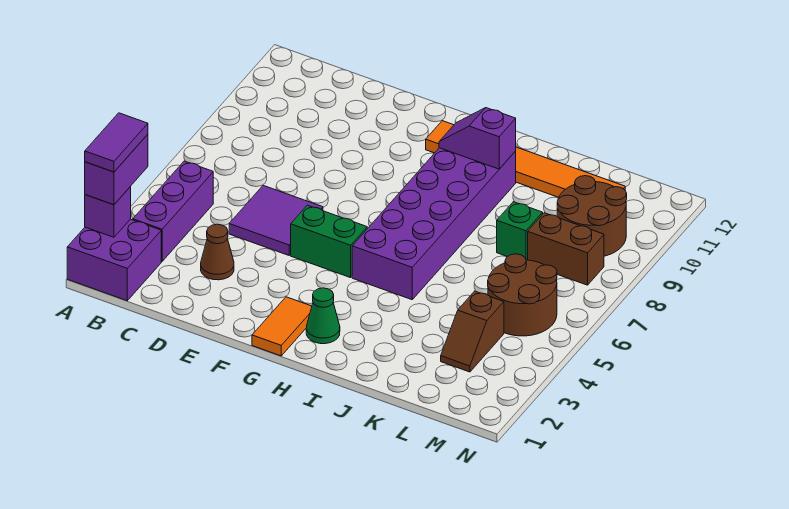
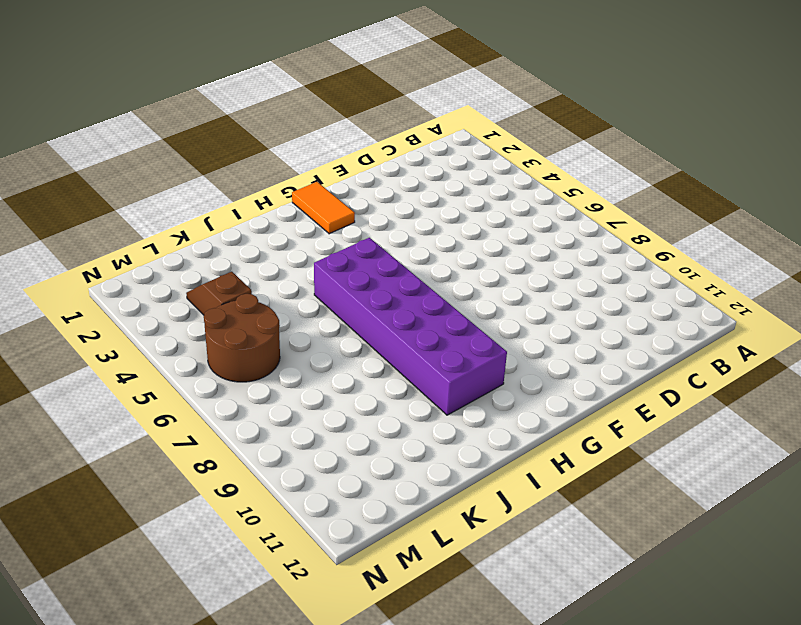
none -> purple brick A1:B2 level 1
none -> purple brick B3:B5 level 1
none -> brown cone D3 level 1

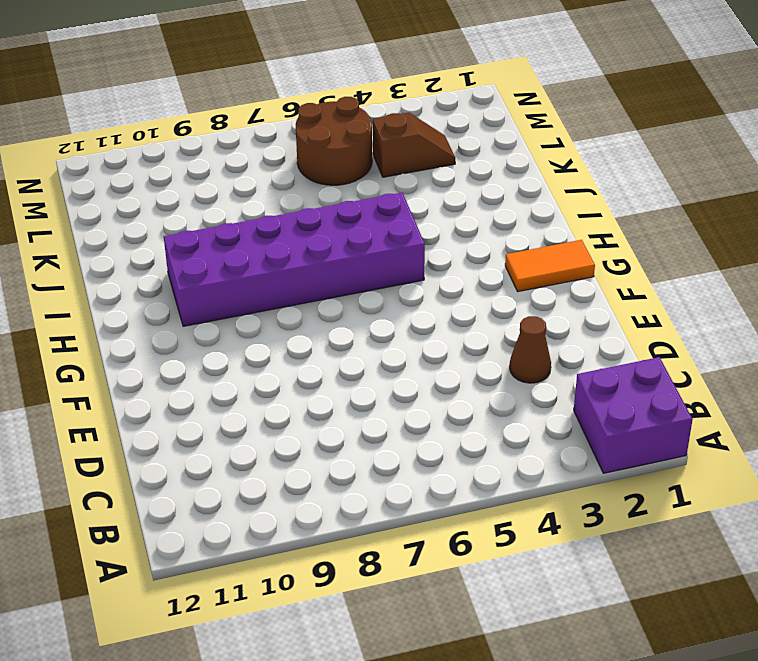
none -> purple brick B3:B5 level 1
none -> purple tile D5:E6 level 1
none -> green brick F5:G5 level 1

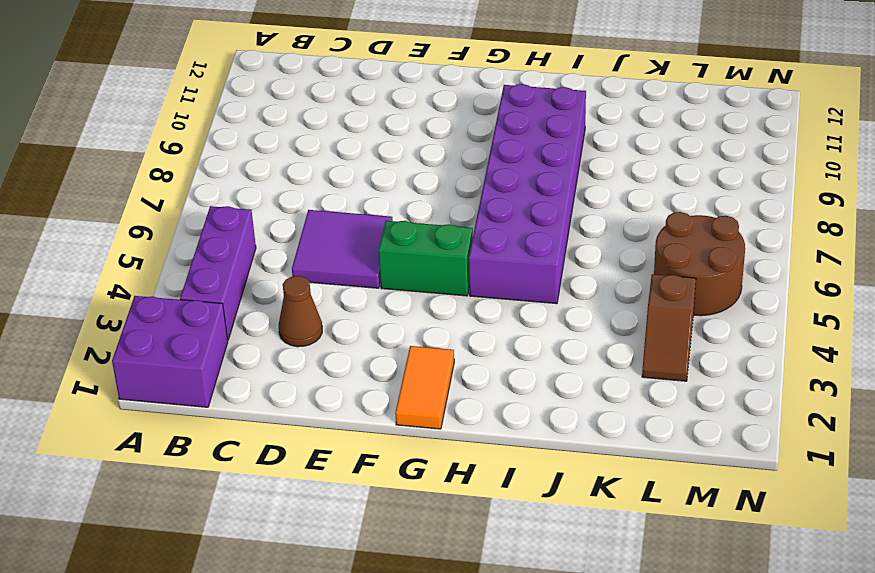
none -> orange tile G11:L11 level 1
none -> green cone H2 level 1
none -> green brick K8 level 1

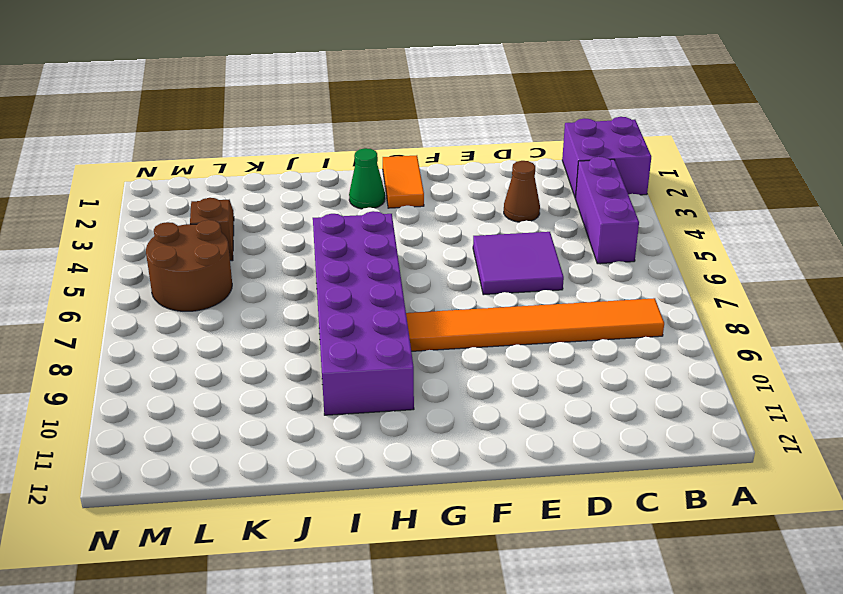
orange tile B8:G8 level 1 -> orange tile G11:L11 level 1
none -> green brick F5:G5 level 1
none -> green brick K8 level 1
none -> brown brick L8:M8 level 1

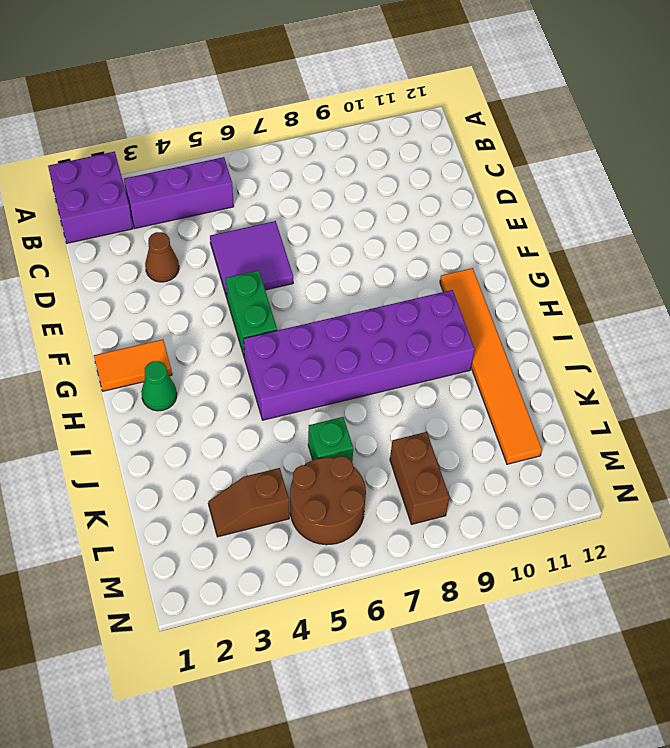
green brick K6 level 1 -> green brick K8 level 1
none -> brown round brick L9:M10 level 1
none -> purple brick A2 level 2
none -> purple slope H10:I10 level 2 top I

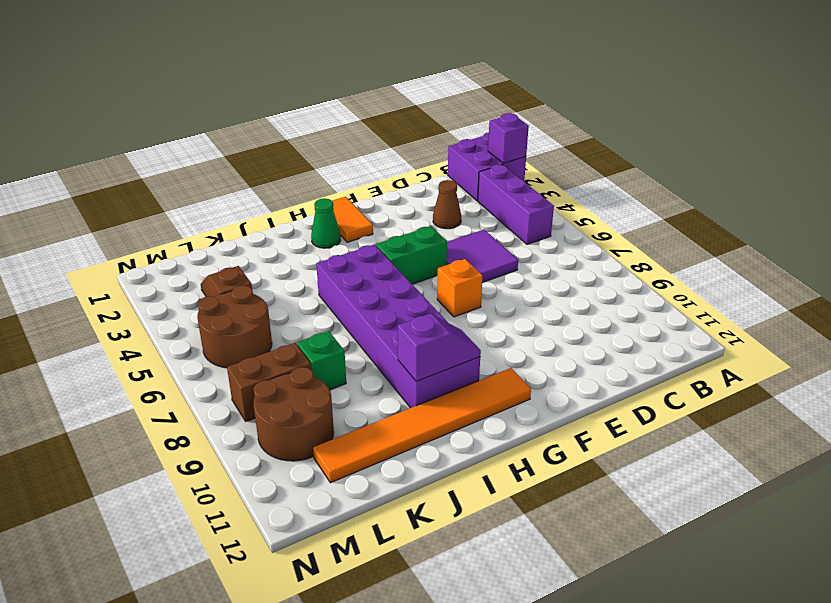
orange brick F7 level 1 -> none
none -> purple brick A2:A3 level 3
none -> purple tile A2:A3 level 4

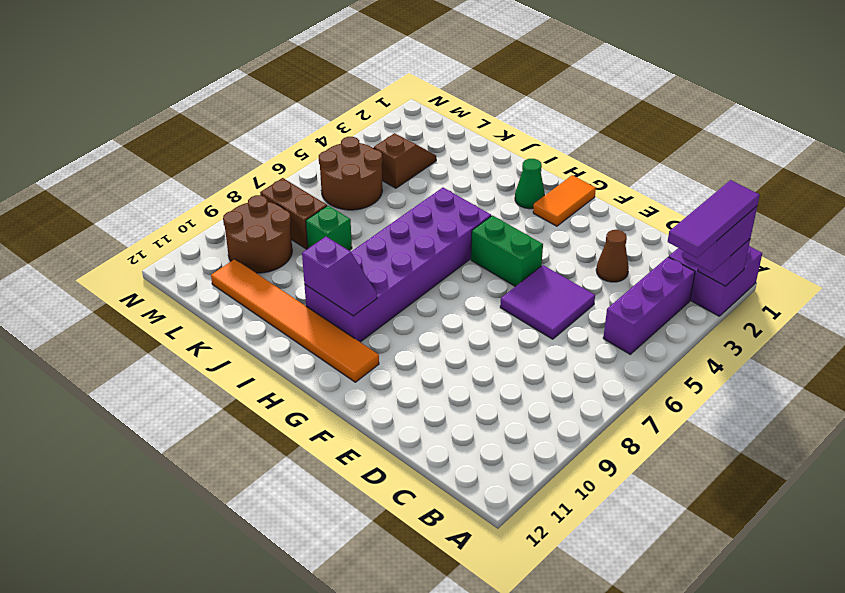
purple tile A2:A4 level 4 -> purple tile A2:A3 level 4

